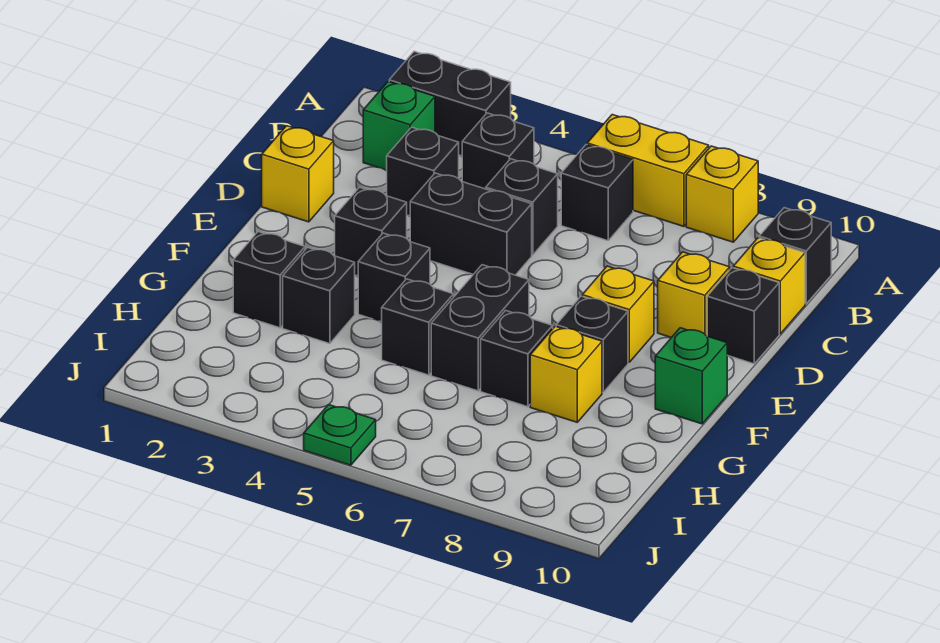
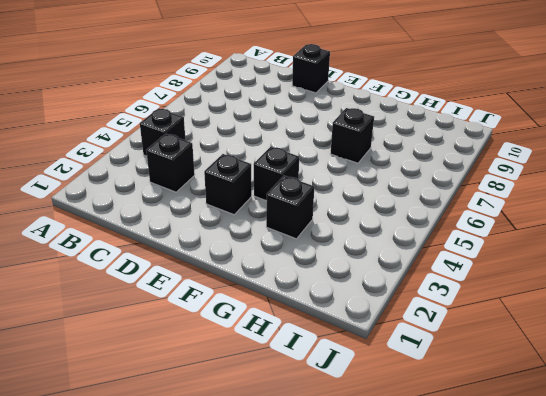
none -> black brick A2:A3 level 1
none -> yellow brick A6:A7 level 1
none -> yellow brick A8 level 1

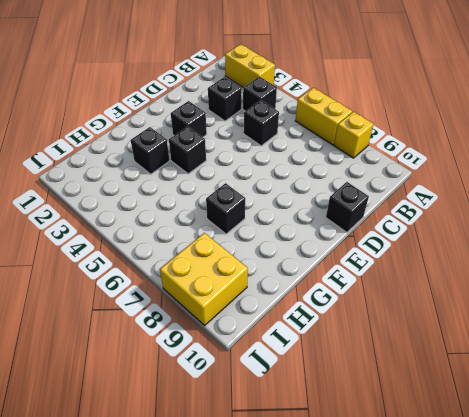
yellow brick A2:A3 level 1 -> black brick A2:A3 level 1
yellow brick I8:J9 level 1 -> none
none -> green brick B2 level 1
none -> black brick B6 level 1
none -> black brick B10 level 1

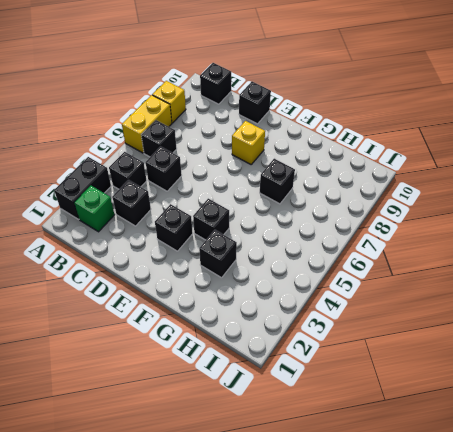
none -> yellow brick C10 level 1
none -> yellow brick D1 level 1
none -> black brick D4:D5 level 1

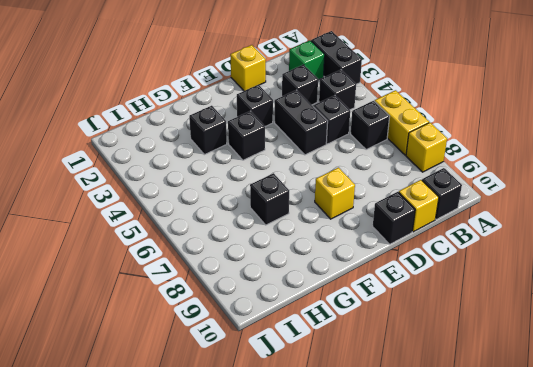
none -> yellow brick D9 level 1
none -> black brick F6:G6 level 1
none -> black brick F8 level 1

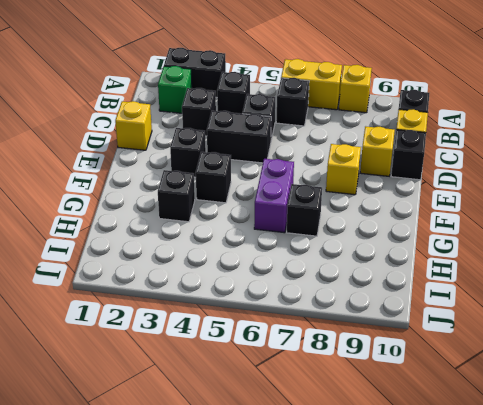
purple brick F6:G6 level 1 -> black brick F6:G6 level 1
none -> black brick F8 level 1
none -> green brick F10 level 1
none -> black brick G2 level 1

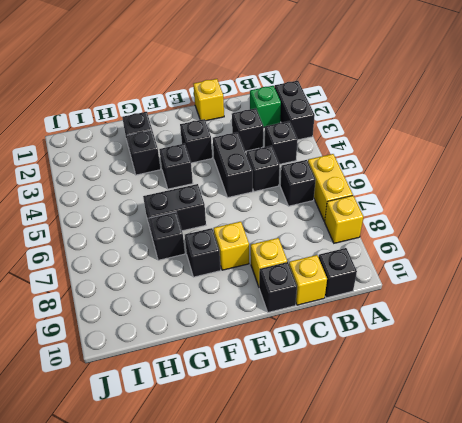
none -> green brick F10 level 1
none -> black brick G5 level 1
none -> yellow brick G8 level 1

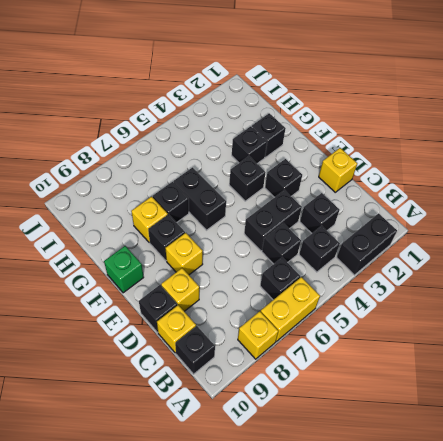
none -> green brick B2 level 1
none -> black brick G5 level 1
none -> green plate J5 level 1

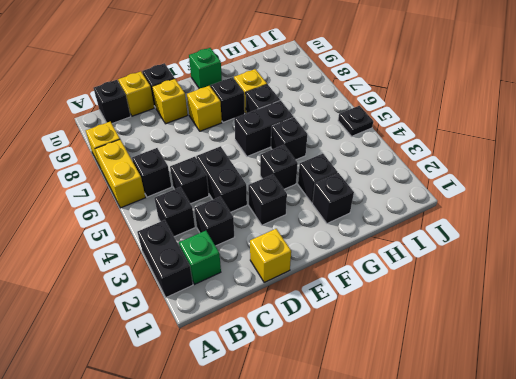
black plate J5 level 1 -> green plate J5 level 1

